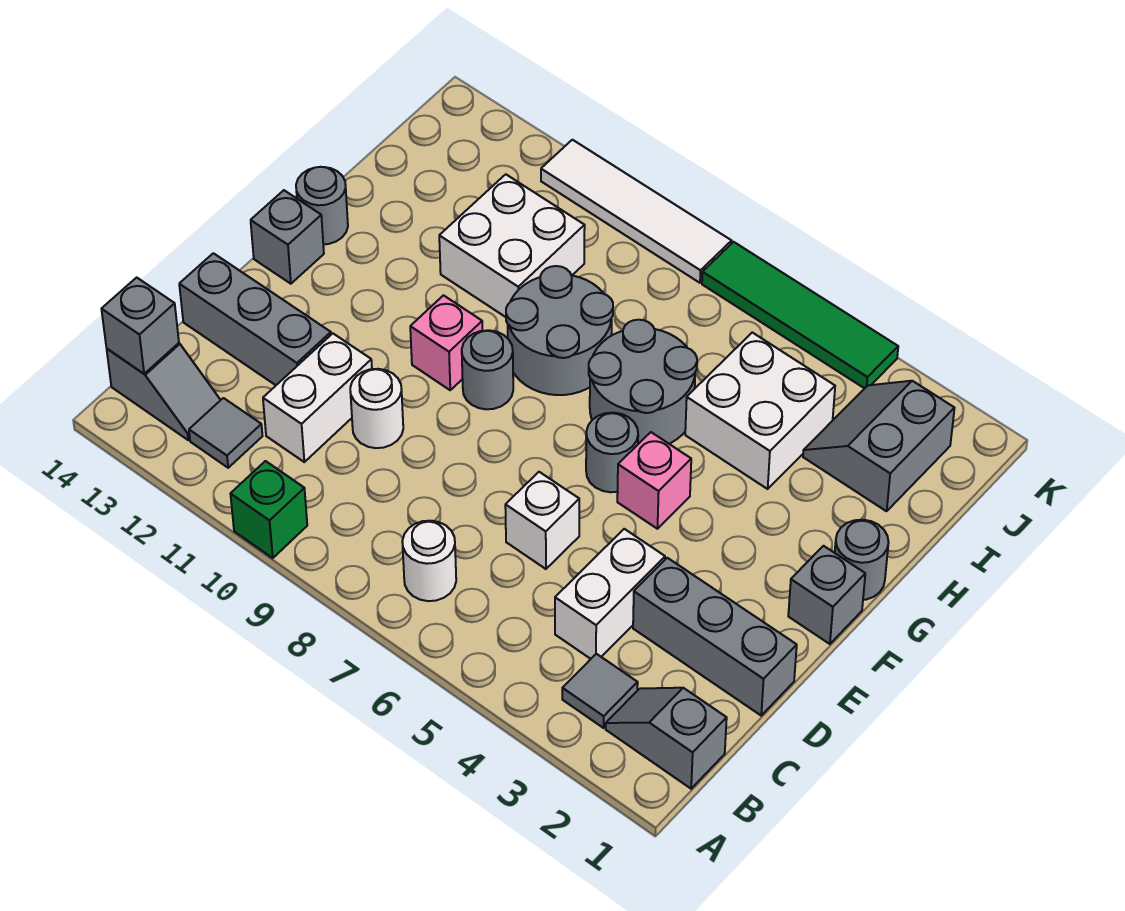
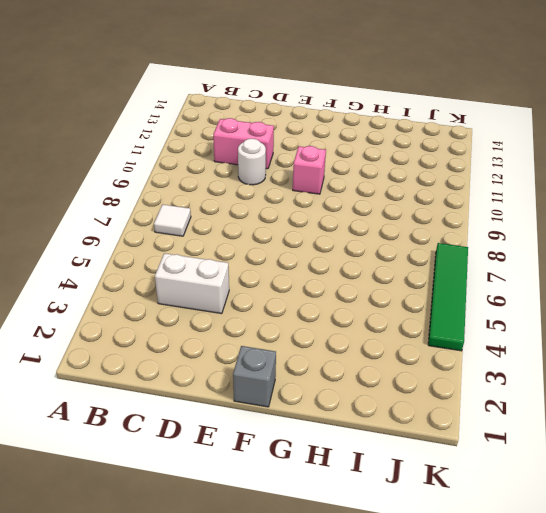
white tile B7 level 1 -> white round brick B7 level 1
pink brick C11:D11 level 1 -> white brick C11:D11 level 1
none -> green brick A10 level 1
none -> grey slope B1:B2 level 1 top 1
none -> grey tile B3 level 1

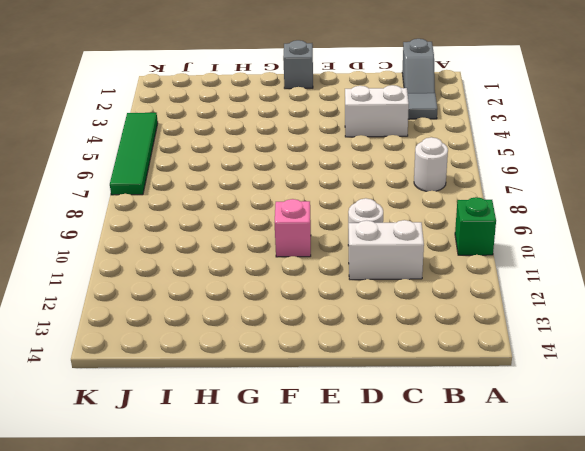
none -> grey tile B12 level 1
none -> grey slope B13:B14 level 1 top 14
none -> grey brick D1:D3 level 1

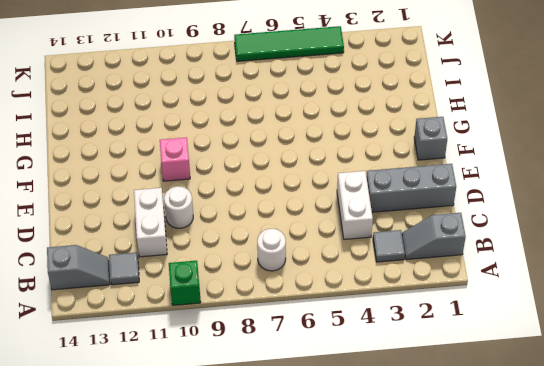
none -> white brick D6 level 1
none -> grey brick D12:D14 level 1
none -> pink brick F5 level 1

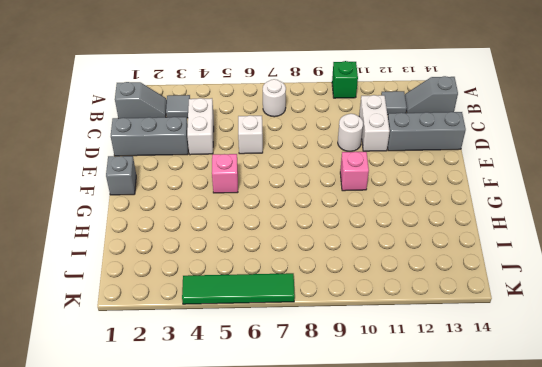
none -> grey round brick F6 level 1
none -> grey round brick F9 level 1
none -> grey brick F14 level 1

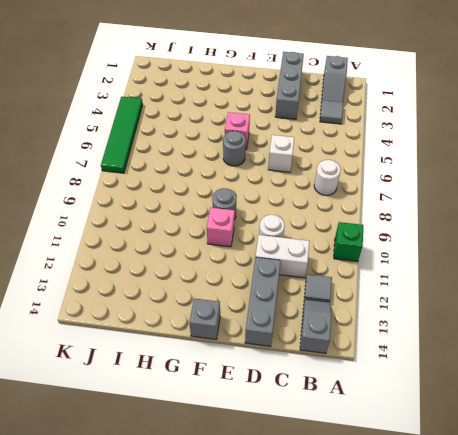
none -> white brick C4:D4 level 1
none -> grey brick F1 level 1
none -> grey round brick G1 level 1

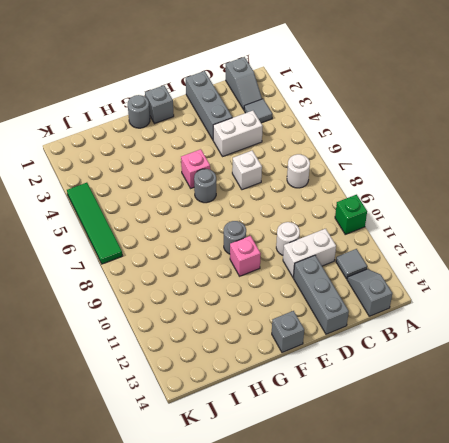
none -> grey round brick G6:H7 level 1
none -> grey round brick G8:H9 level 1
none -> grey round brick G14 level 1

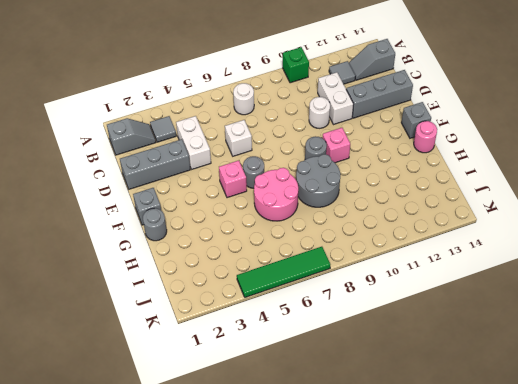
pink round brick G6:H7 level 1 -> grey round brick G6:H7 level 1
pink round brick G14 level 1 -> grey round brick G14 level 1
none -> white brick H4:I5 level 1
none -> white brick H10:I11 level 1
none -> grey slope I2:J3 level 1 top 2

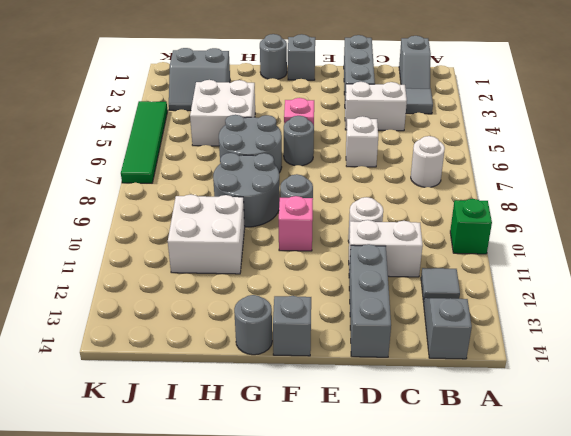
none -> white tile K8:K11 level 1
none -> grey brick B14 level 2

